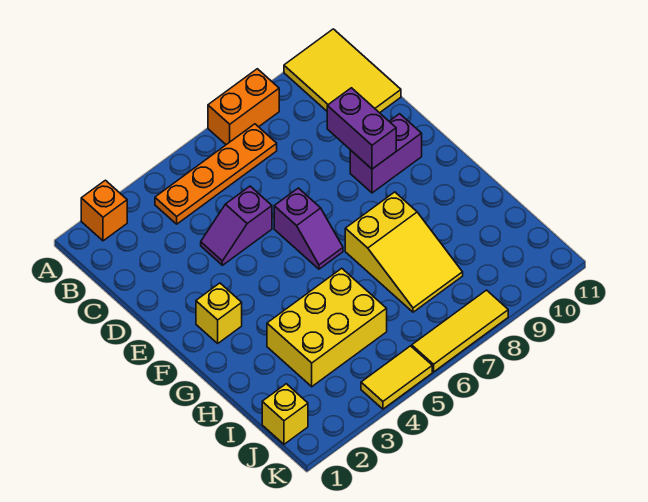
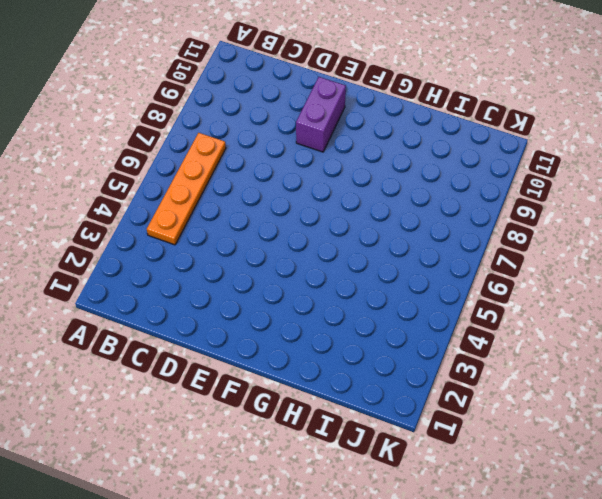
none -> orange brick A2 level 1
none -> orange brick A7:A8 level 1
none -> yellow tile A10:C11 level 1

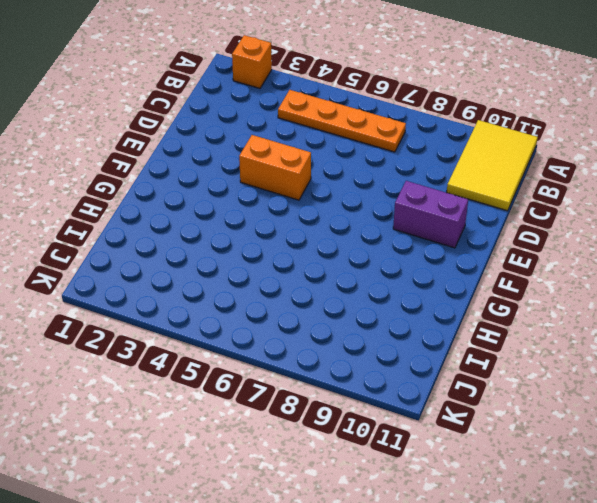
orange brick E4:E5 level 1 -> orange brick A7:A8 level 1
none -> purple slope D4:D5 level 1 top 5
none -> purple slope E6:F6 level 1 top E
none -> yellow brick F2 level 1

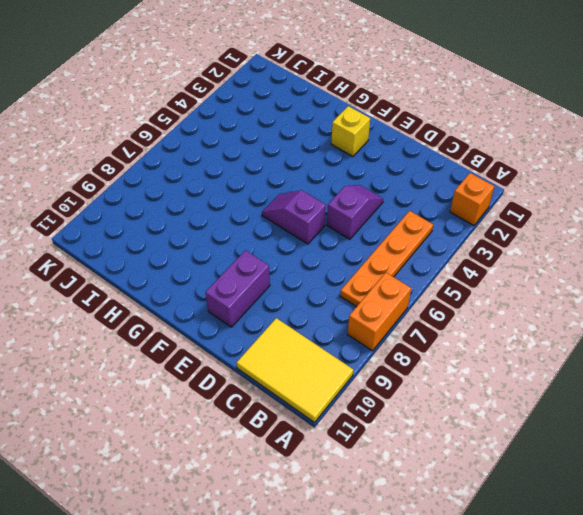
none -> yellow slope G7:I8 level 1 top G
none -> yellow brick H3:I5 level 1
none -> yellow brick J1 level 1

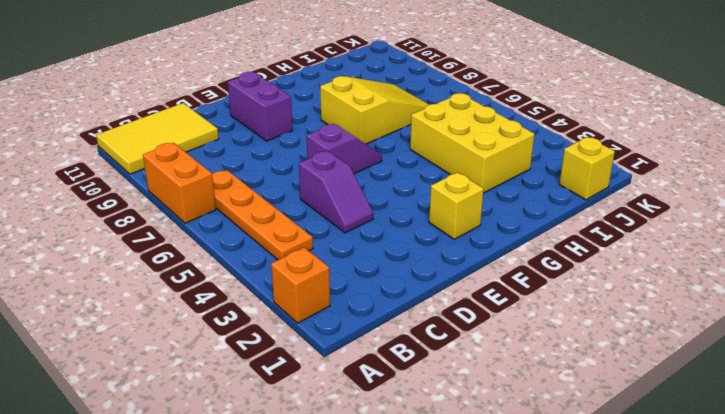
none -> yellow tile K4:K5 level 1
none -> yellow tile K6:K8 level 1
none -> purple brick D9:E9 level 2

